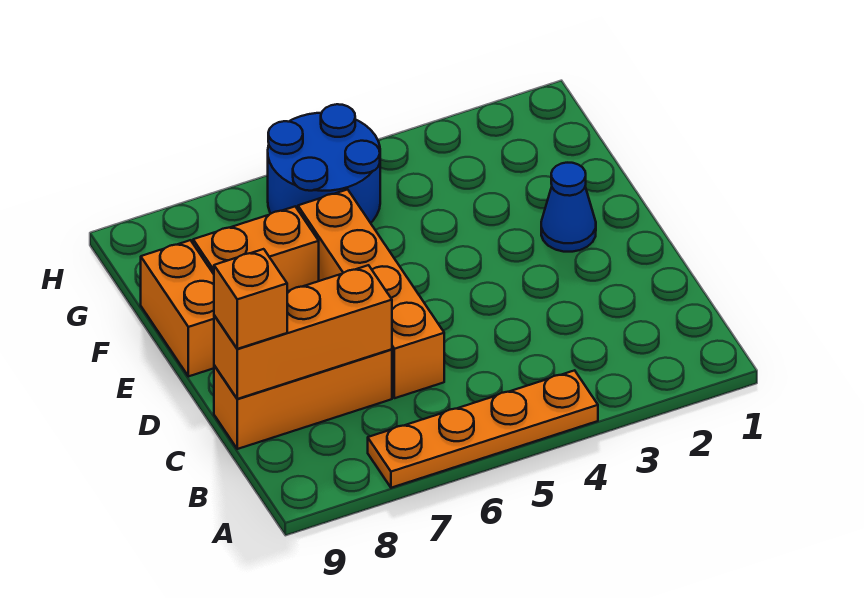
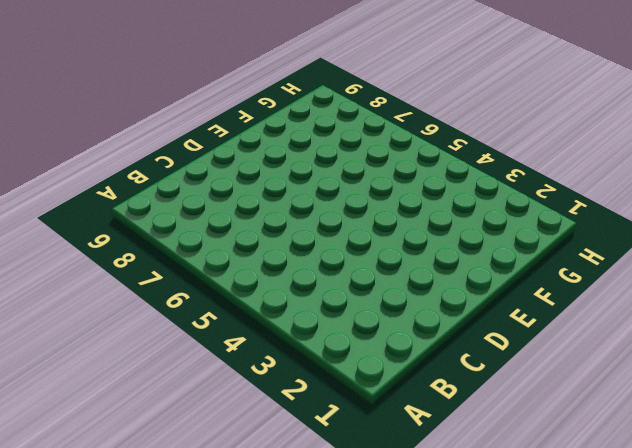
none -> orange plate A4:A7 level 1
none -> orange brick C6:F6 level 1

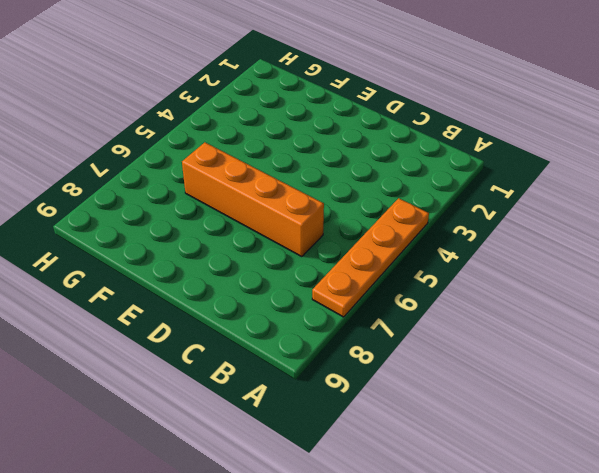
none -> orange brick C7:C9 level 1
none -> blue cone E2 level 1

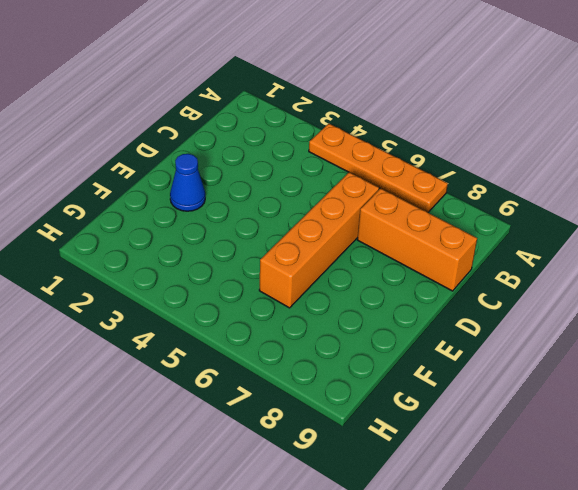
none -> orange brick E9:F9 level 1
none -> orange brick F7:F8 level 1

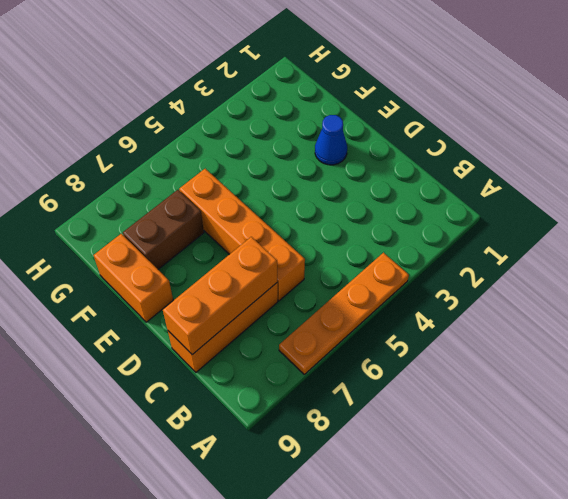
brown brick F7:F8 level 1 -> orange brick F7:F8 level 1
none -> blue round brick G5:H6 level 1
none -> orange brick C9 level 3

